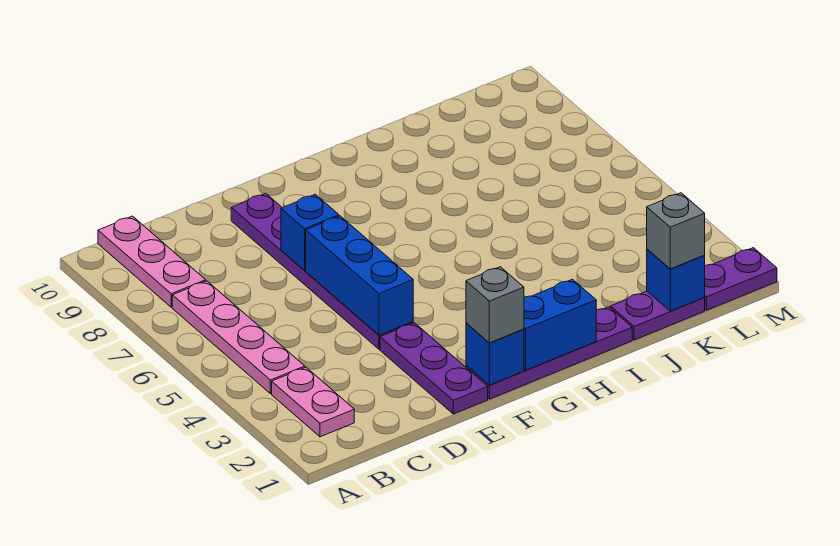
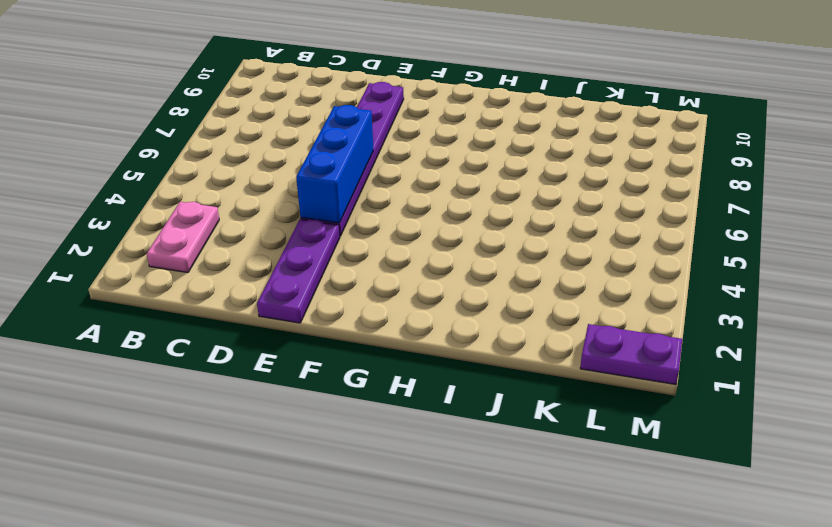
none -> pink plate B4:B7 level 1
none -> pink plate B8:B10 level 1
none -> purple plate F1:I1 level 1

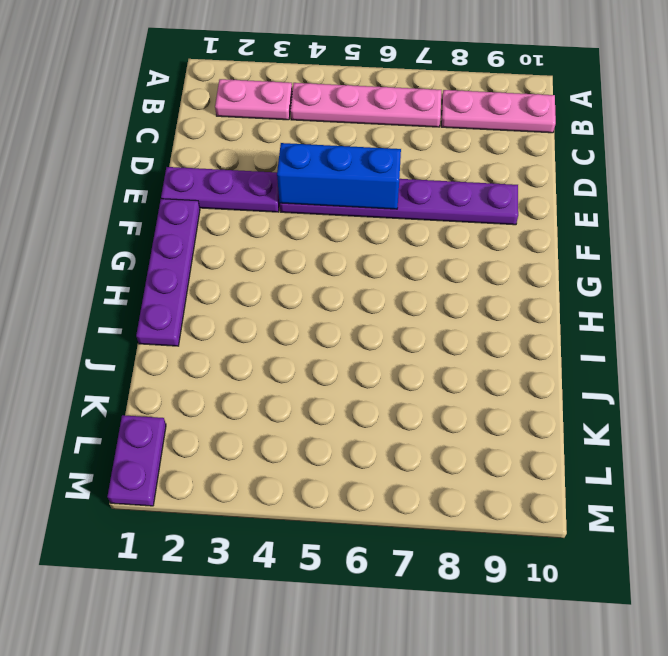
none -> purple plate J1:K1 level 1
none -> blue brick E7 level 2
none -> blue brick F1 level 2

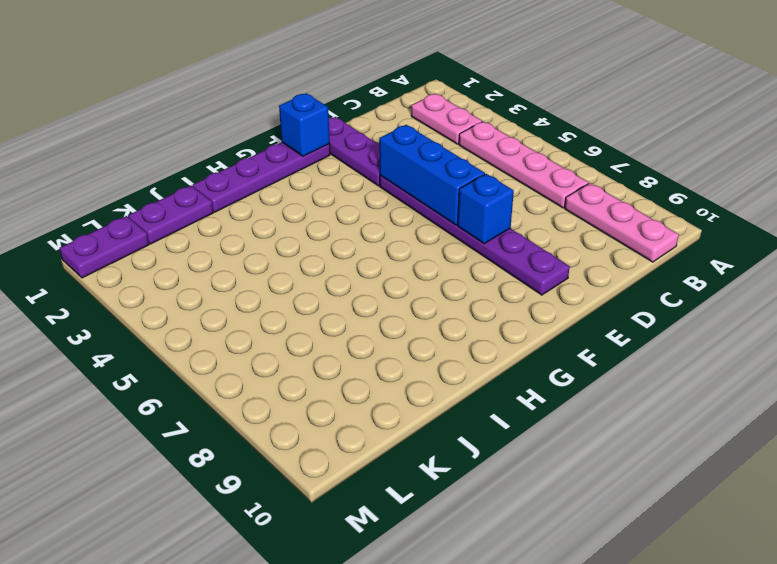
none -> blue brick G1:H1 level 2
none -> blue brick K1 level 2
none -> grey brick F1 level 3

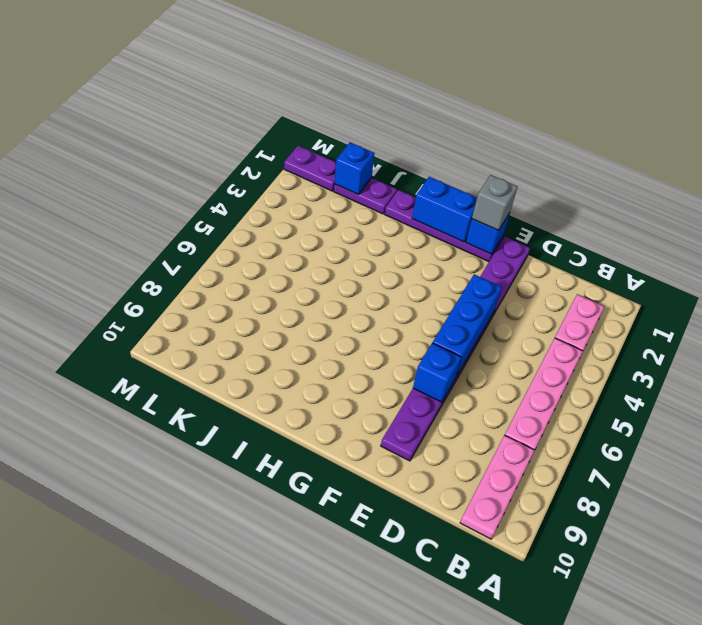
none -> grey brick K1 level 3

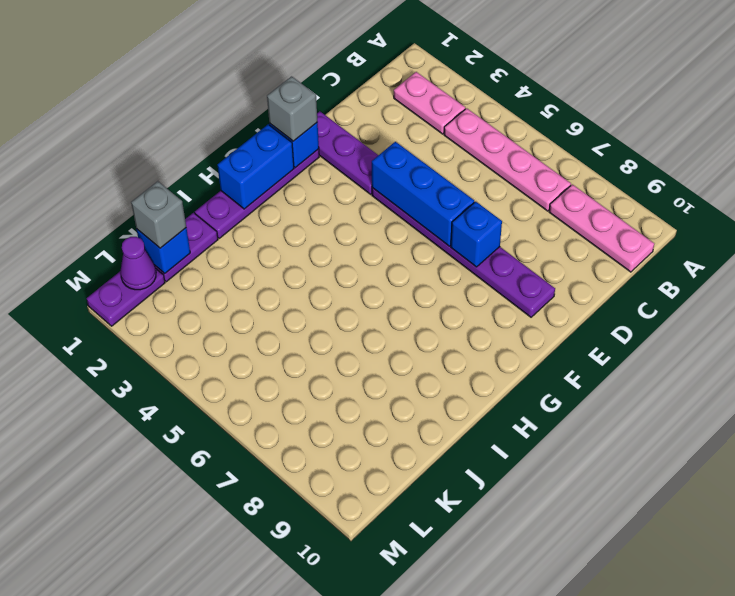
purple cone L1 level 2 -> none

